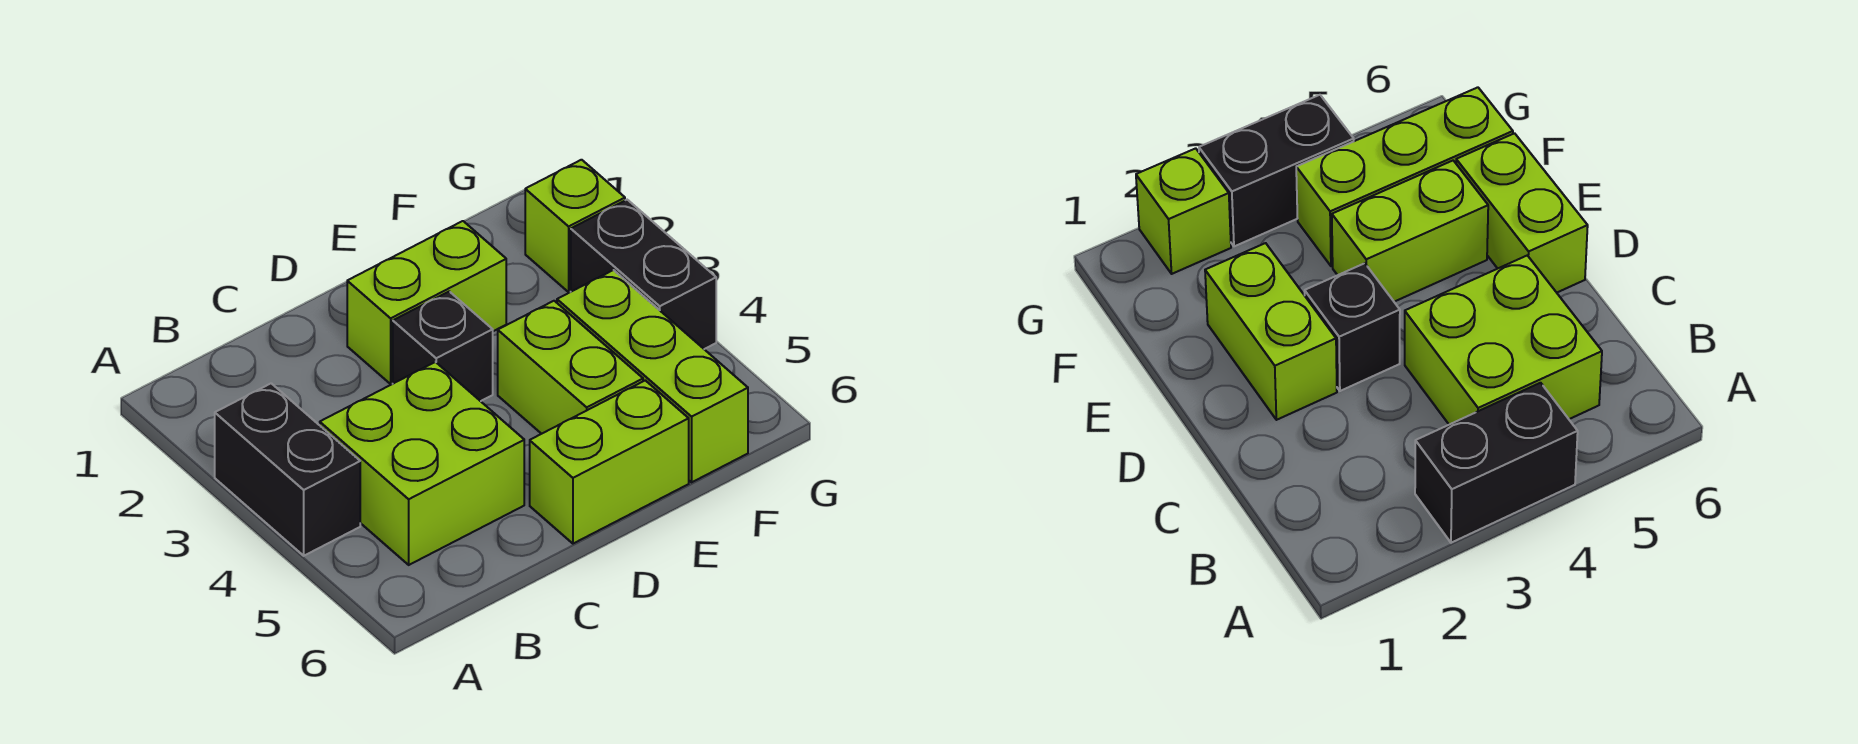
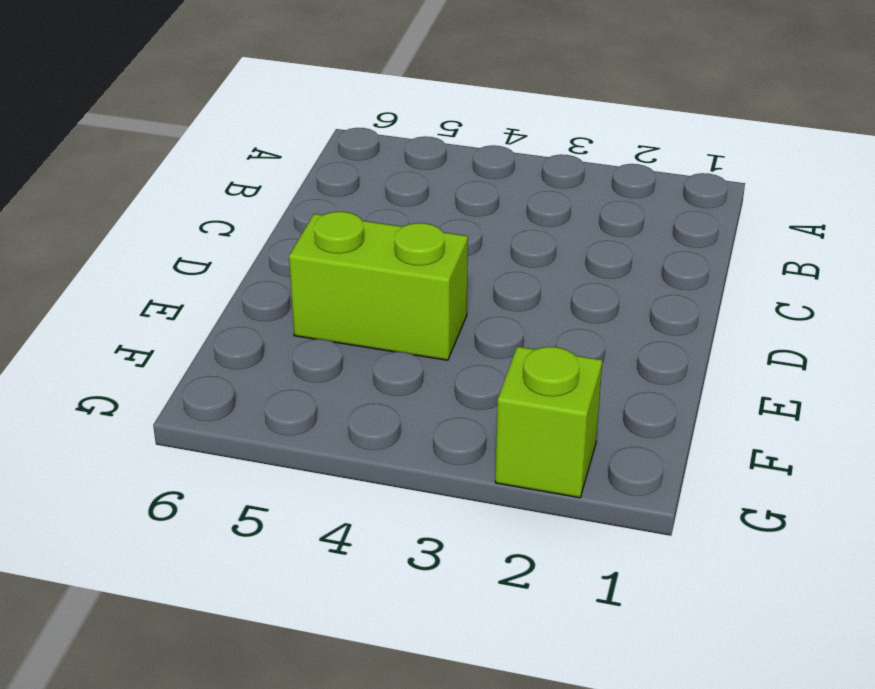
none -> black brick A3:A4 level 1
none -> lime brick B4:C5 level 1

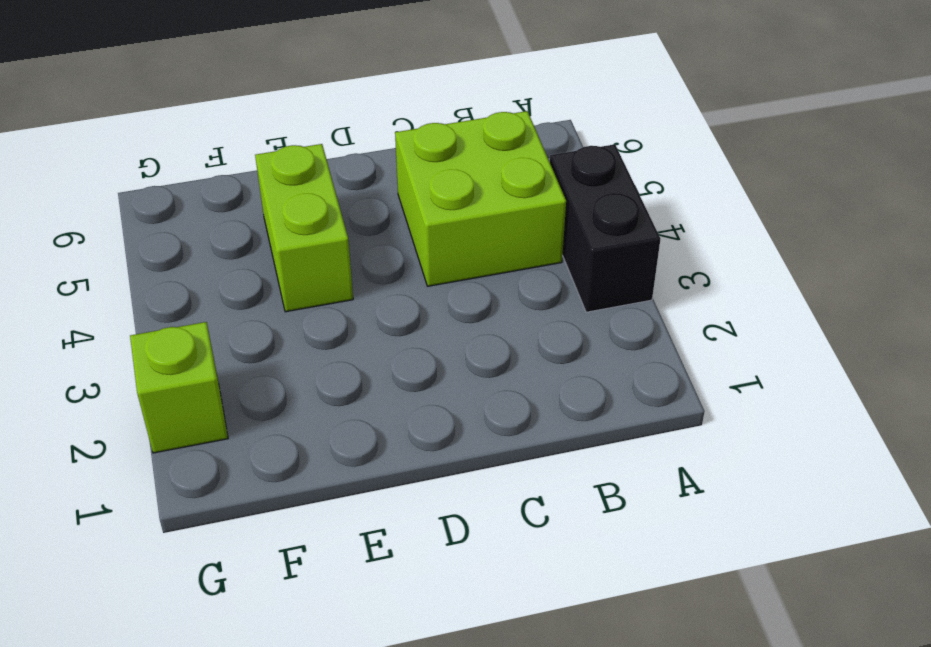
none -> lime brick D2:E2 level 1
none -> black brick D3 level 1

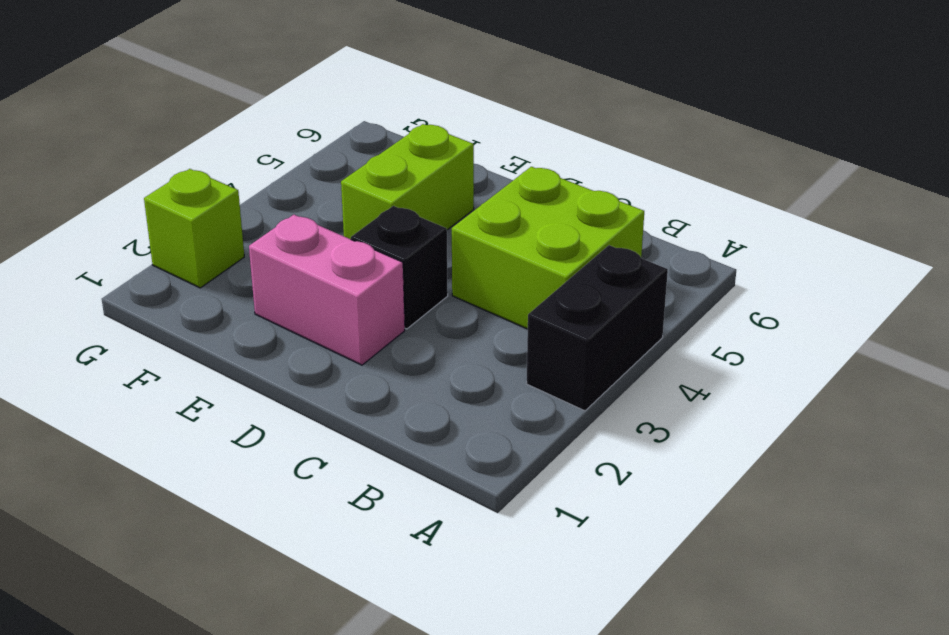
pink brick D2:E2 level 1 -> lime brick D2:E2 level 1
none -> lime brick D6:E6 level 1
none -> lime brick F4:F6 level 1

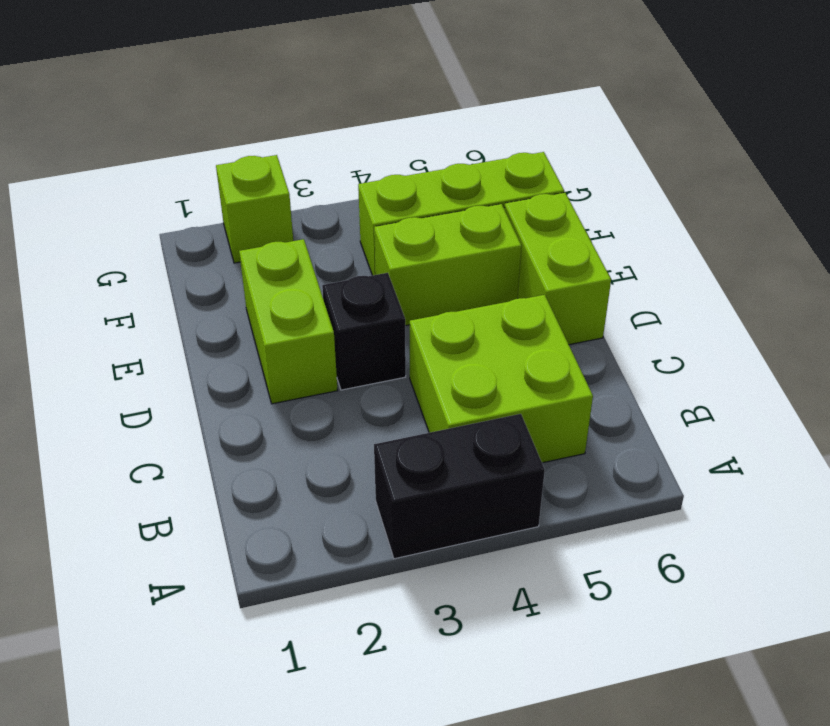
none -> black brick G3:G4 level 1

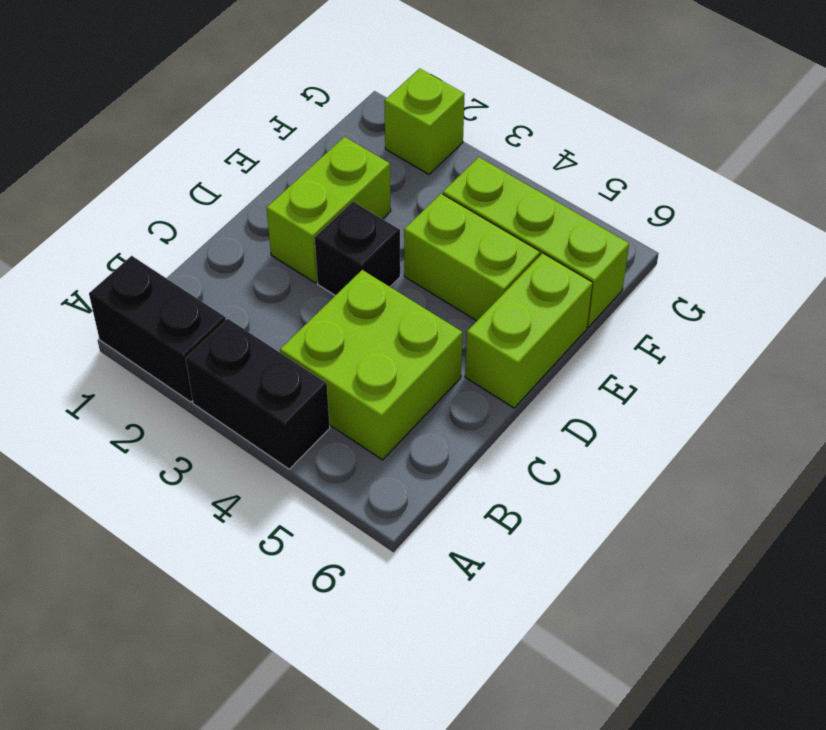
black brick A1:A2 level 1 -> black brick G3:G4 level 1

